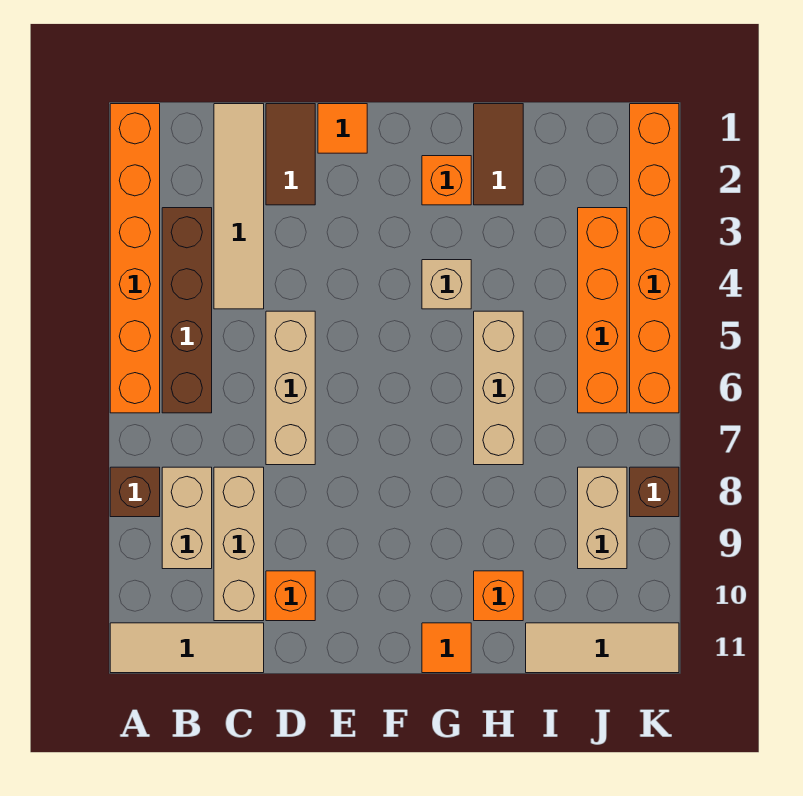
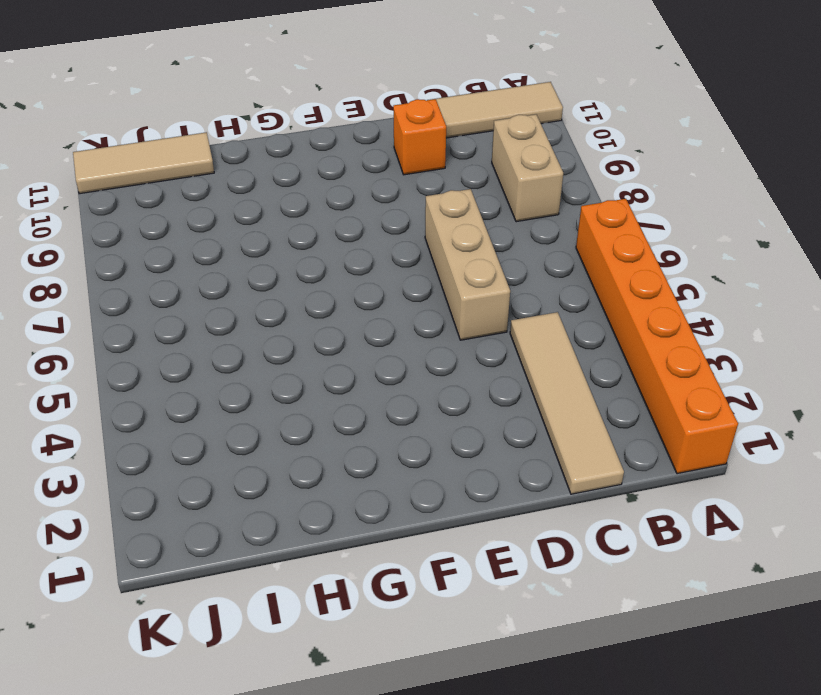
none -> brown brick A8 level 1
none -> brown brick B3:B6 level 1
none -> tan brick C8:C10 level 1

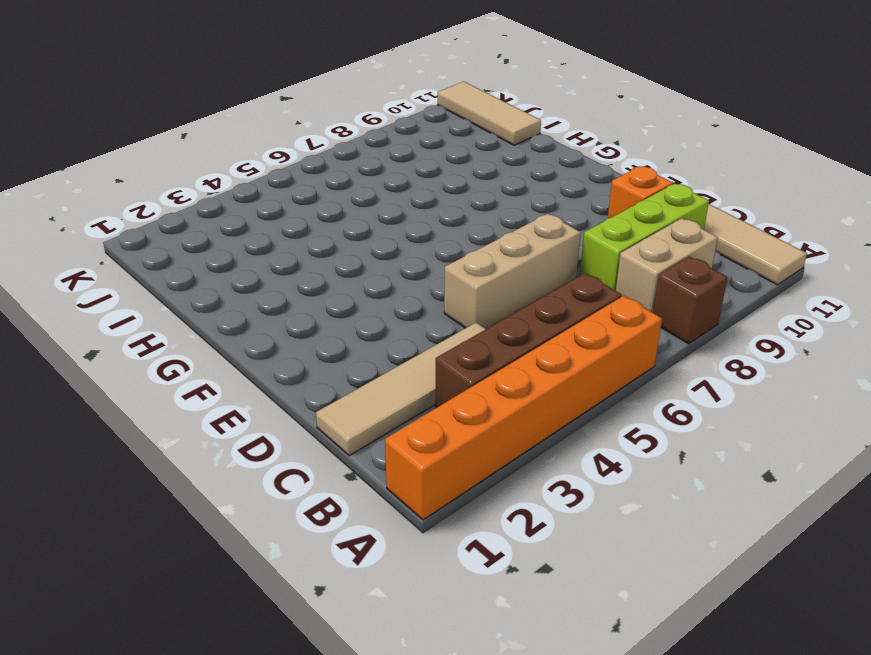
lime brick C8:C10 level 1 -> tan brick C8:C10 level 1
none -> brown tile D1:D2 level 1
none -> orange tile E1 level 1
none -> orange brick G2 level 1

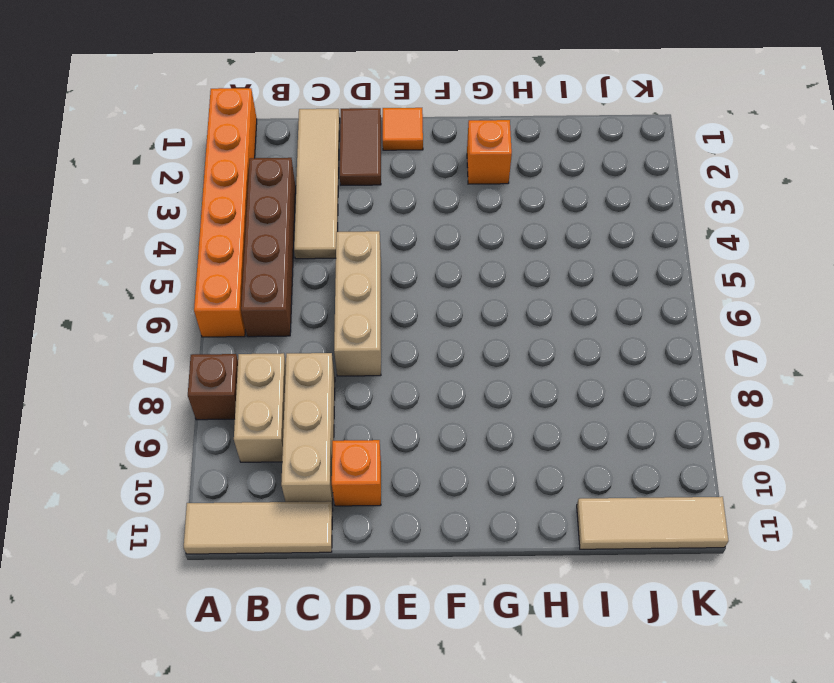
none -> tan brick G4 level 1
none -> orange tile G11 level 1
none -> brown tile H1:H2 level 1

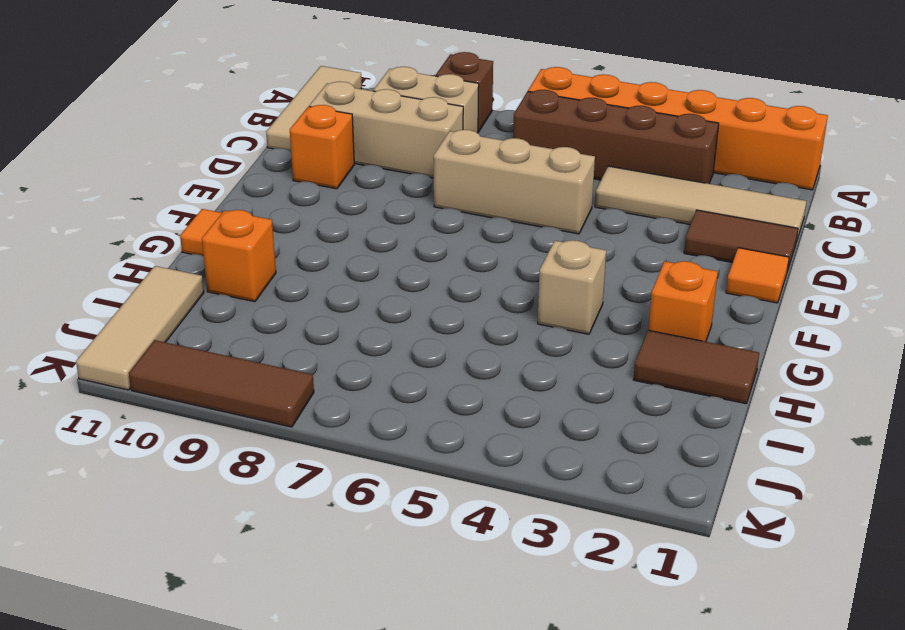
brown tile K8:K10 level 1 -> brown brick K8 level 1
none -> tan brick H5:H7 level 1
none -> orange brick J3:J6 level 1
none -> tan brick J8:J9 level 1

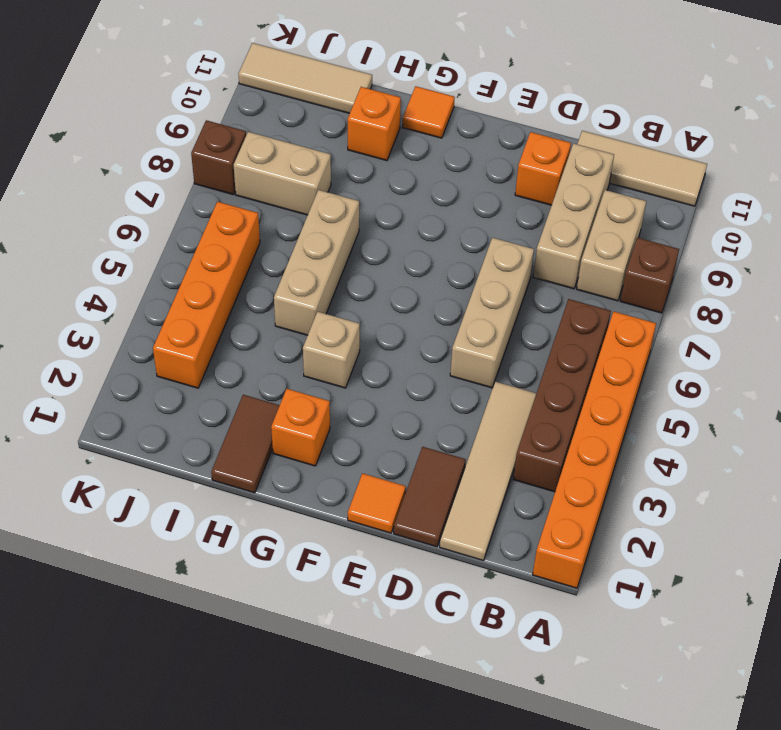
tan brick I8:J8 level 1 -> tan brick J8:J9 level 1
none -> orange brick K1:K6 level 1

